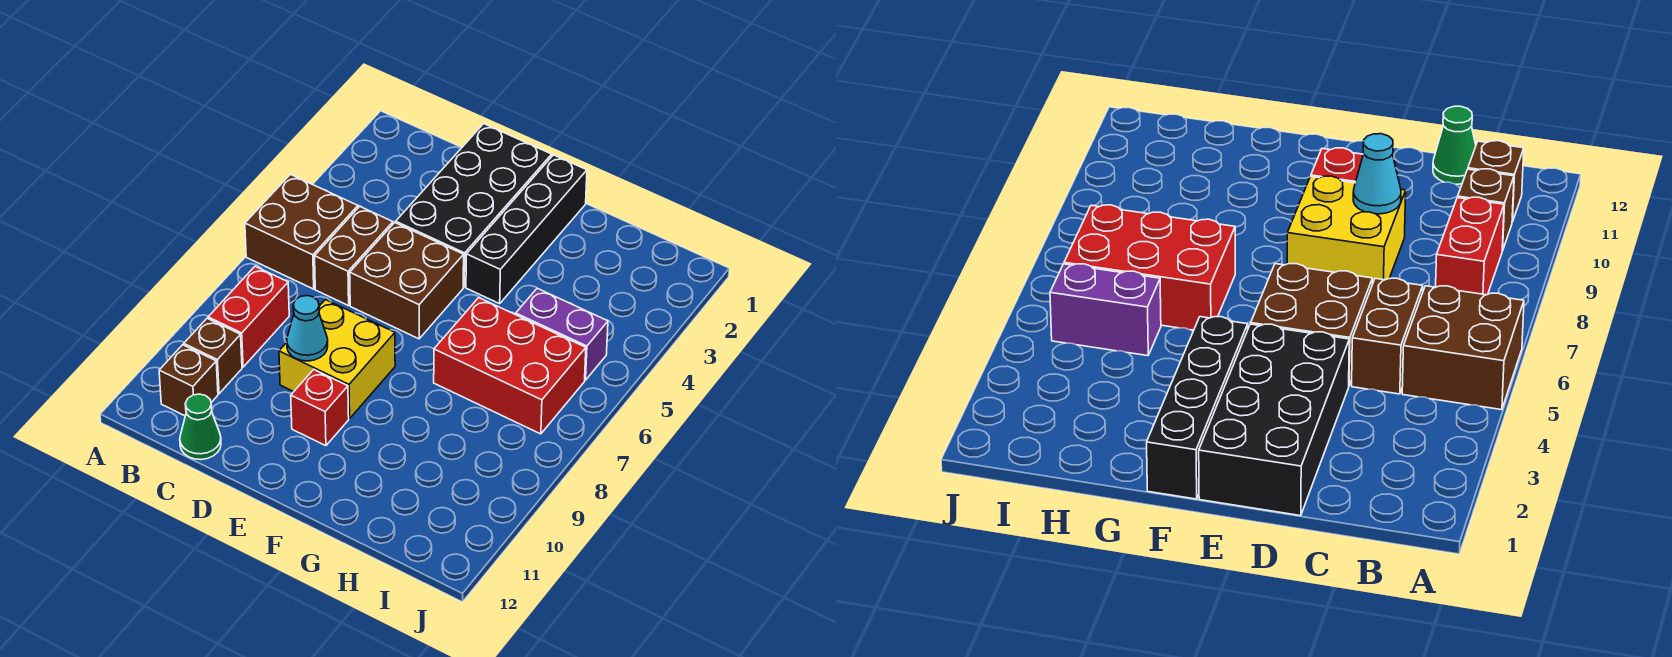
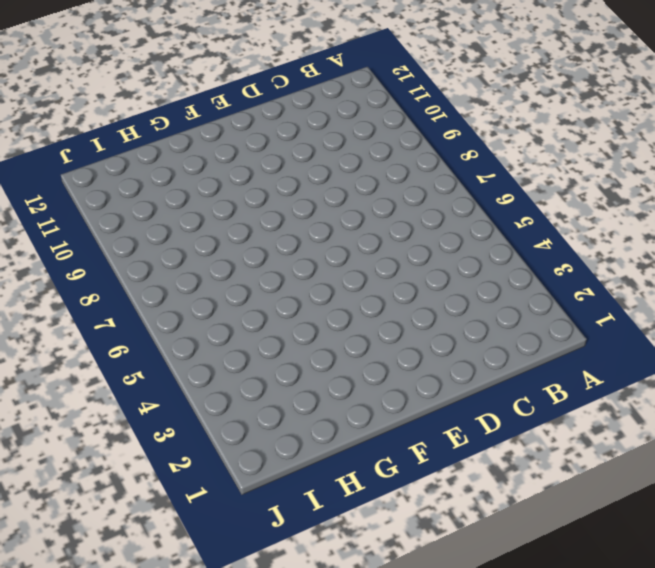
none -> brown brick A5:B6 level 1
none -> red brick B8:B9 level 1
none -> brown brick B10 level 1

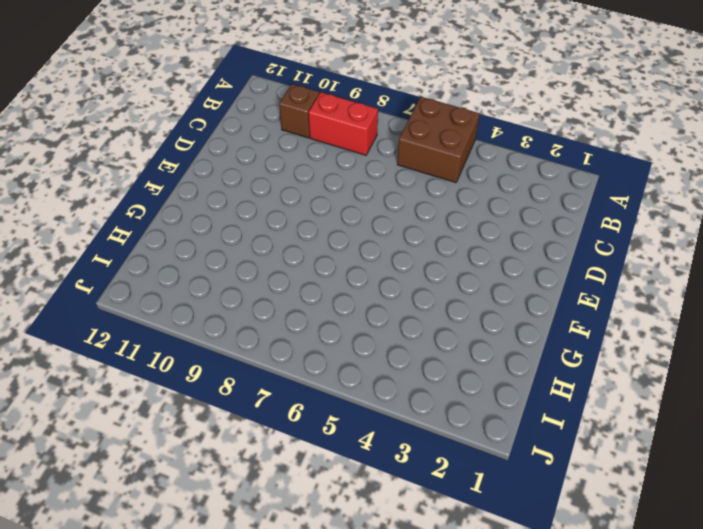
none -> brown brick B11 level 1
none -> brown brick C5:C6 level 1
none -> green cone C12 level 1

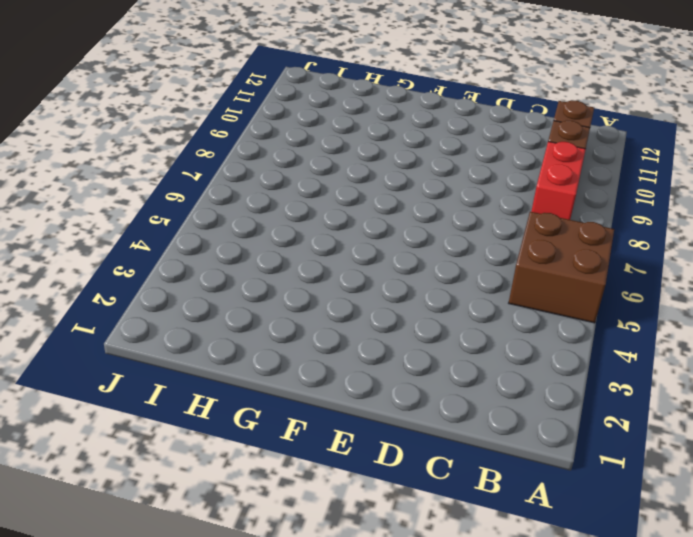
none -> brown brick C5:C6 level 1
none -> green cone C12 level 1
none -> black brick D1:E4 level 1

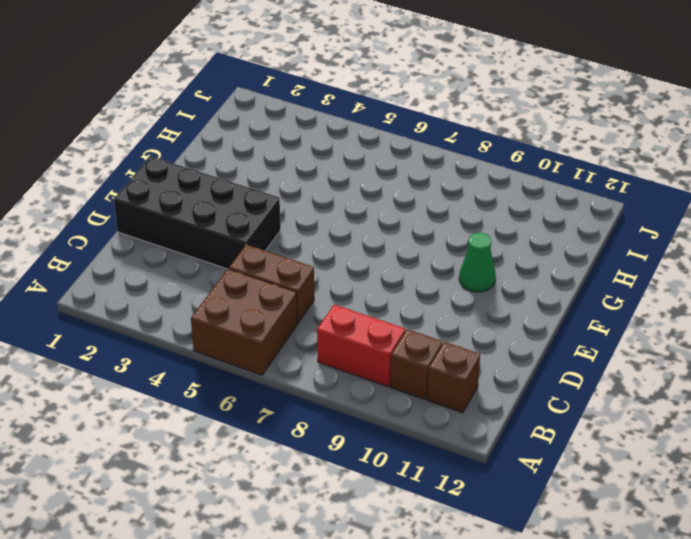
green cone F10 level 1 -> green cone C12 level 1
none -> brown brick D5:E6 level 1
none -> yellow brick D8:E9 level 1
none -> red brick E10 level 1

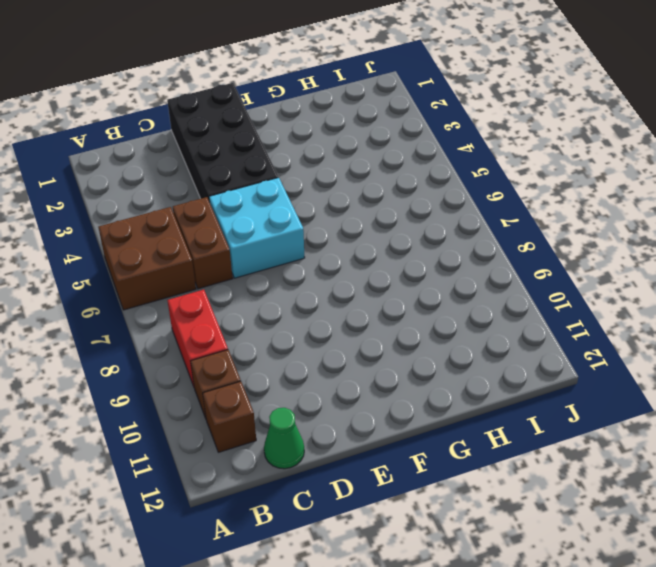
cyan brick D5:E6 level 1 -> brown brick D5:E6 level 1
none -> yellow brick D8:E9 level 1
none -> red brick E10 level 1
none -> black brick F1:F4 level 1

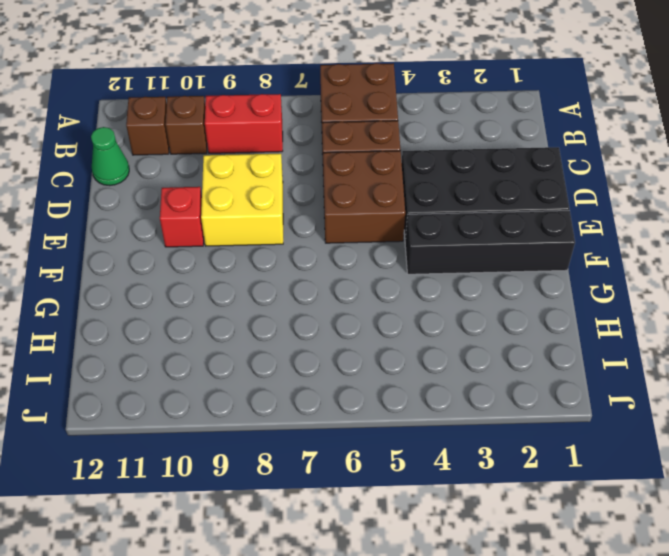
none -> red brick G6:I7 level 1
none -> purple brick H5:I5 level 1
none -> cyan cone D9 level 2

